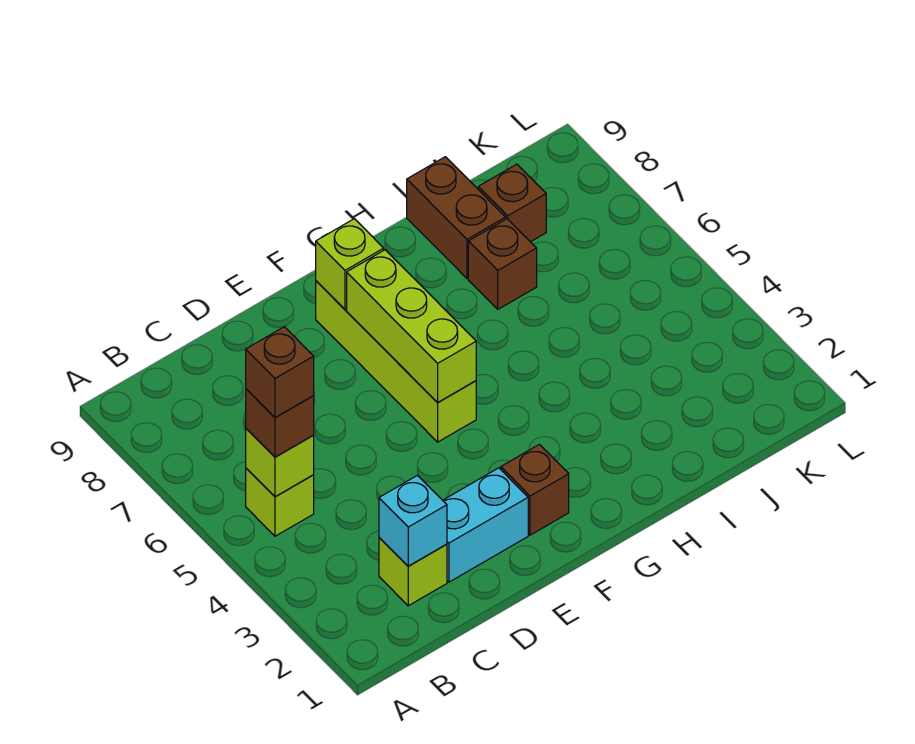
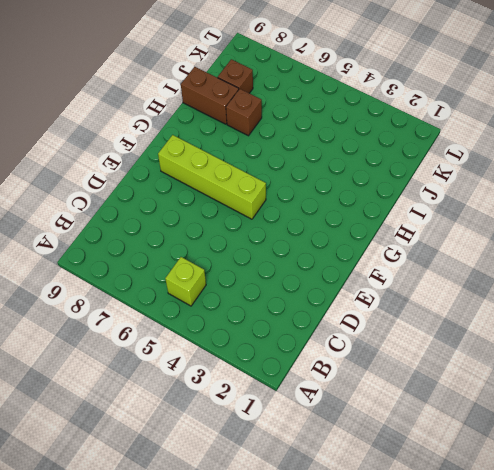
none -> lime brick C2 level 1
none -> cyan brick D2:E2 level 1
none -> brown brick F2 level 1

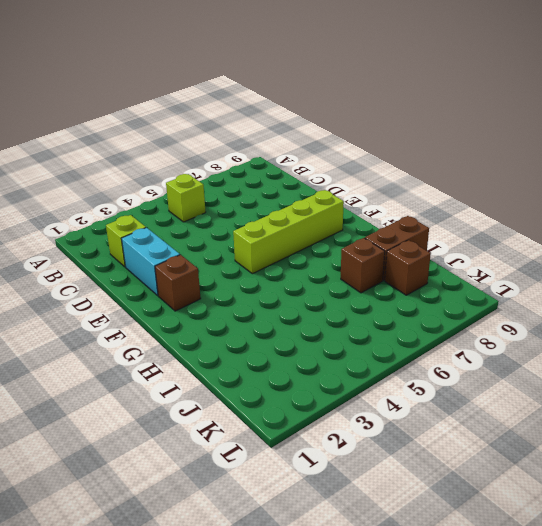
none -> lime brick B5 level 2
none -> cyan brick C2 level 2
none -> lime brick F5:F7 level 2

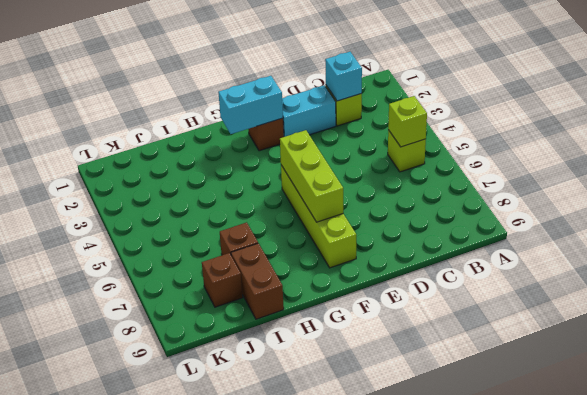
cyan brick F2:G2 level 2 -> none
none -> lime brick F8 level 2
none -> brown brick B5 level 3
none -> brown brick B5 level 4

